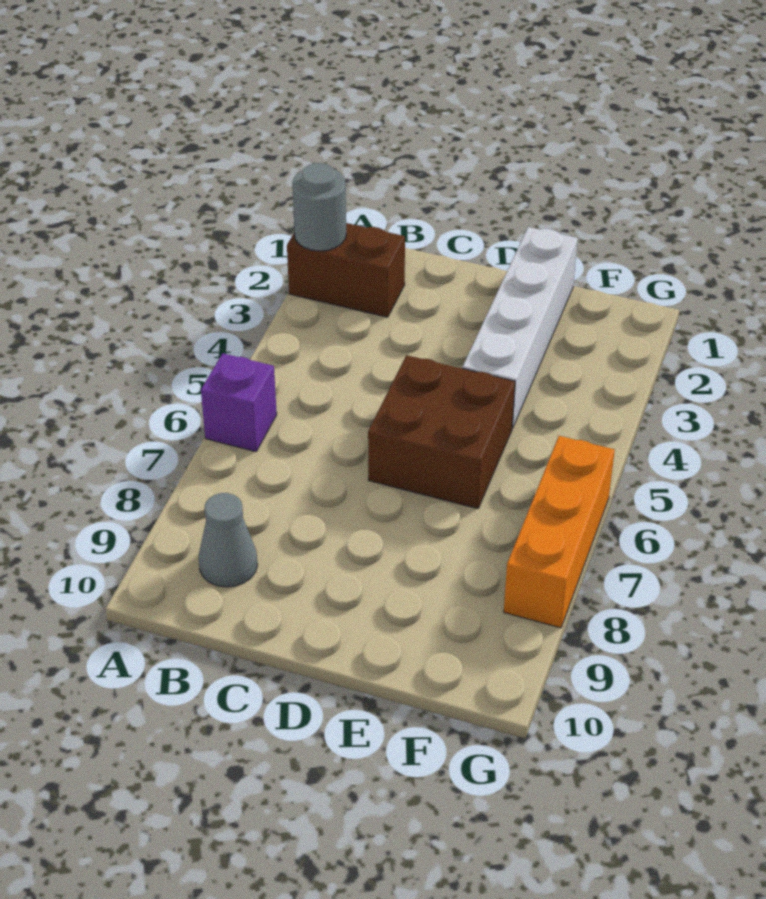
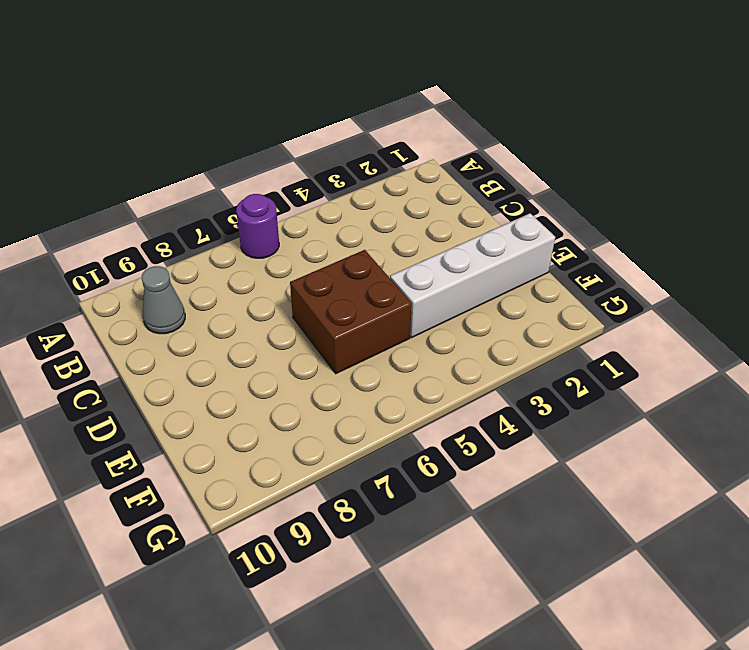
purple round brick A6 level 1 -> purple brick A6 level 1
none -> brown brick A2:B2 level 1
none -> orange brick G6:G8 level 1

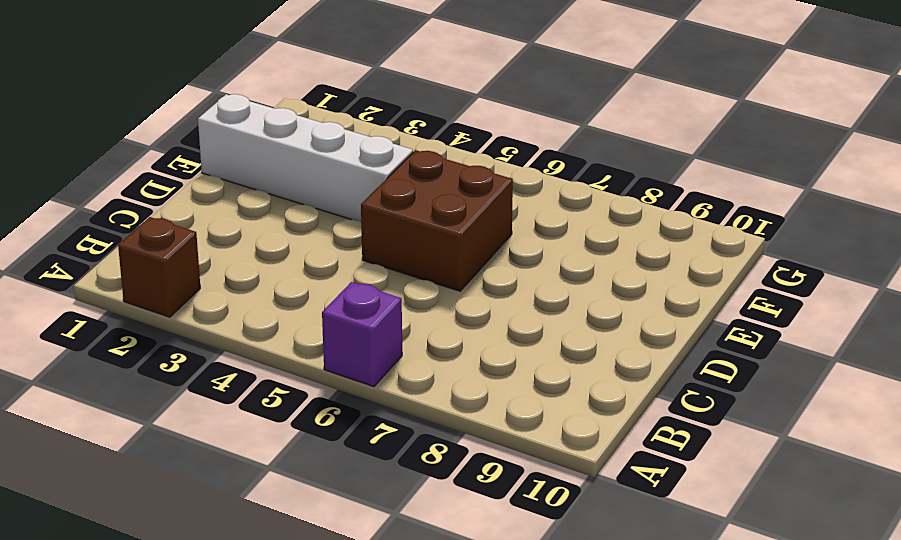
brown brick A2 level 1 -> brown brick A2:B2 level 1
none -> grey cone B9 level 1
none -> orange brick G6:G8 level 1

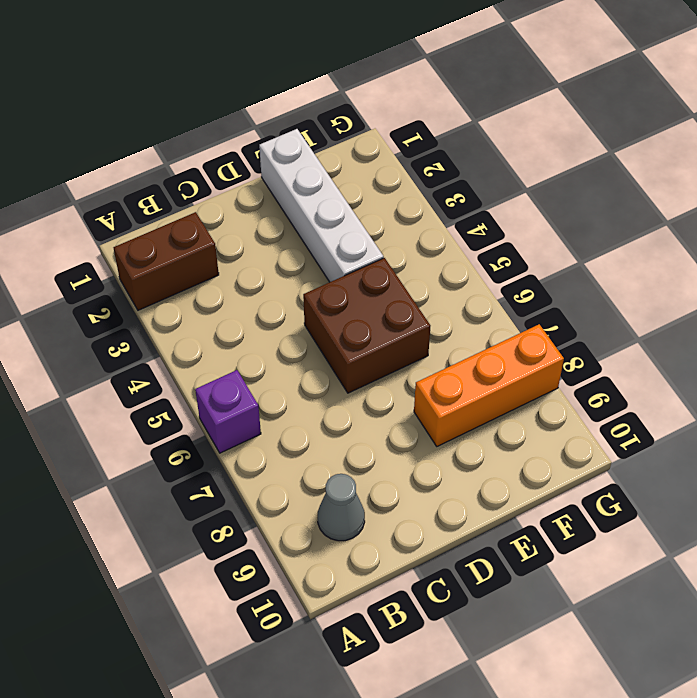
orange brick E8:G8 level 1 -> orange brick G6:G8 level 1
none -> grey round brick A2 level 2

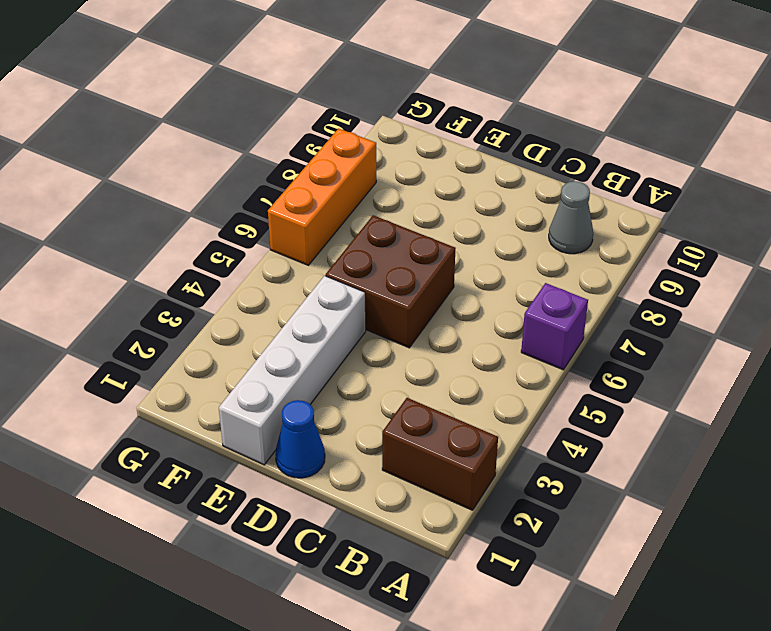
blue cone D1 level 1 -> none
none -> grey round brick A2 level 2

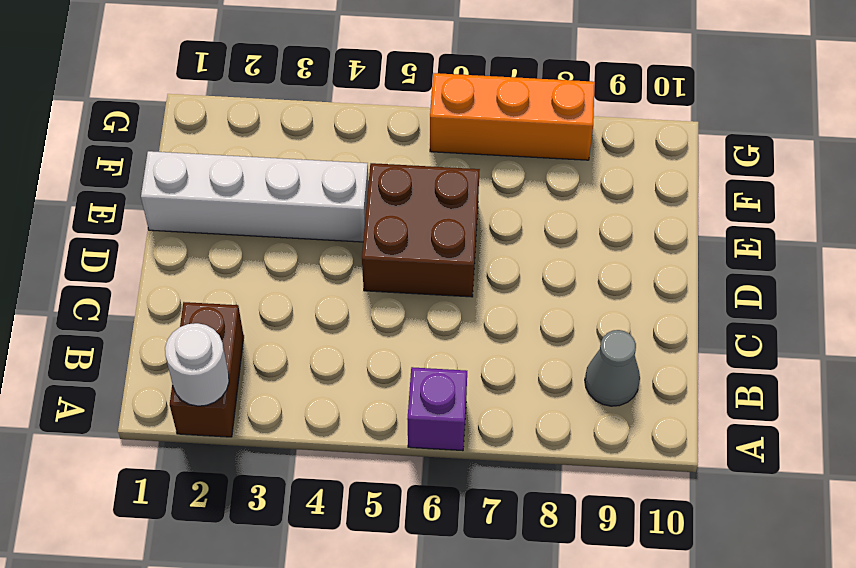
white round brick A2 level 2 -> grey round brick A2 level 2

